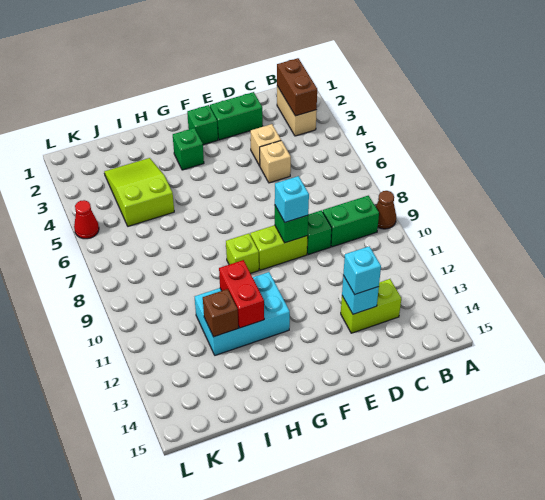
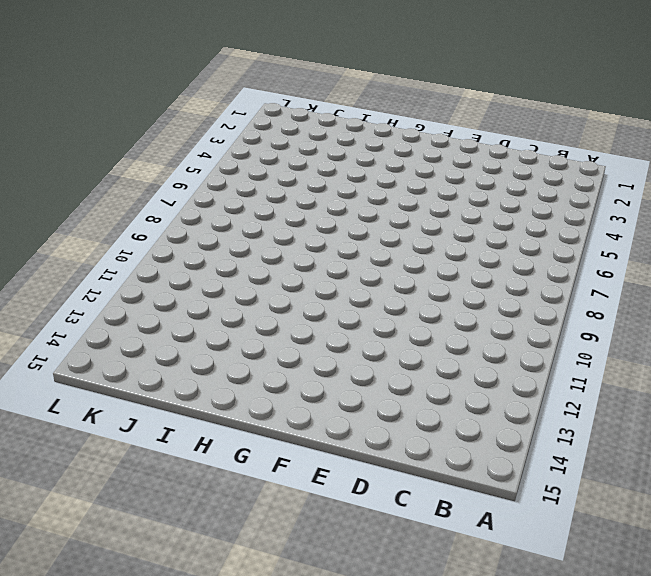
none -> brown cone A9 level 1
none -> tan brick B2:B3 level 1
none -> green brick B9:C9 level 1

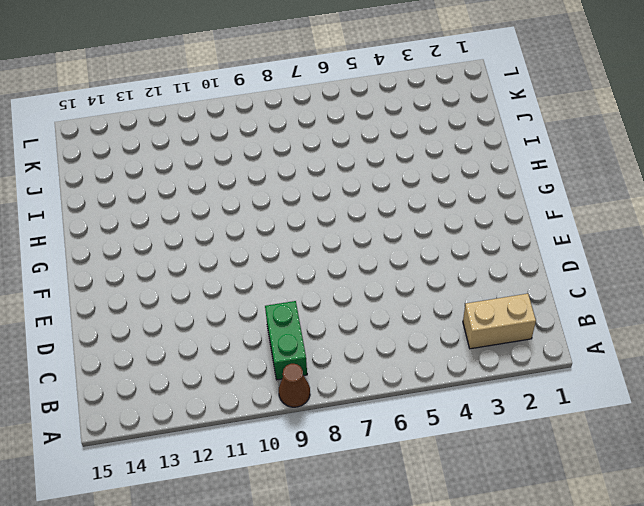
none -> lime brick C13:D13 level 1
none -> green brick D2:E2 level 1
none -> tan brick D4 level 1

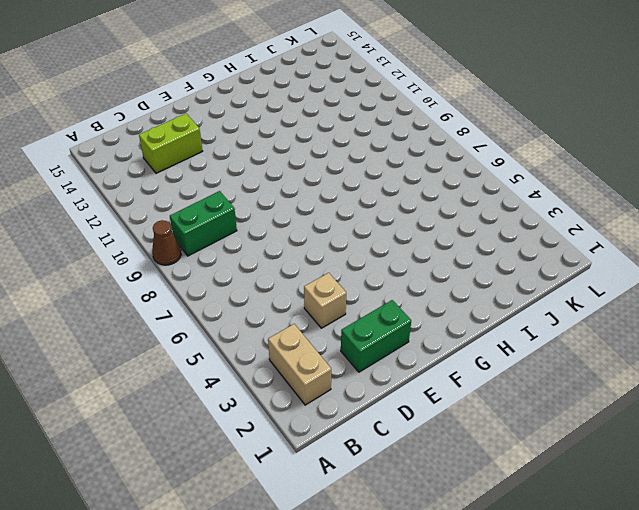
none -> tan brick D5 level 1
none -> green brick D9 level 1
none -> lime brick E9:F9 level 1

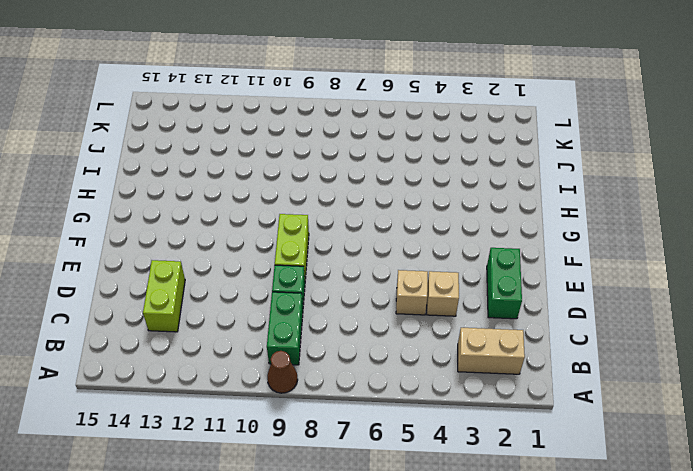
none -> green brick F2 level 1
none -> green brick G3 level 1
none -> lime brick G9 level 1

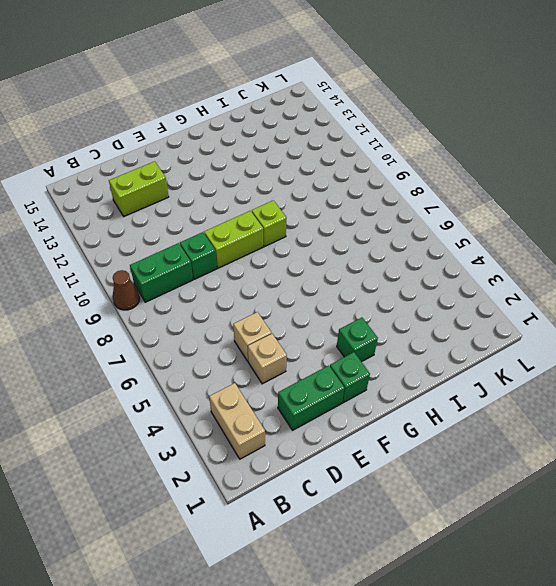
none -> cyan brick G11:I12 level 1
none -> lime slope I3:J5 level 1 top 5
none -> red cone L5 level 1

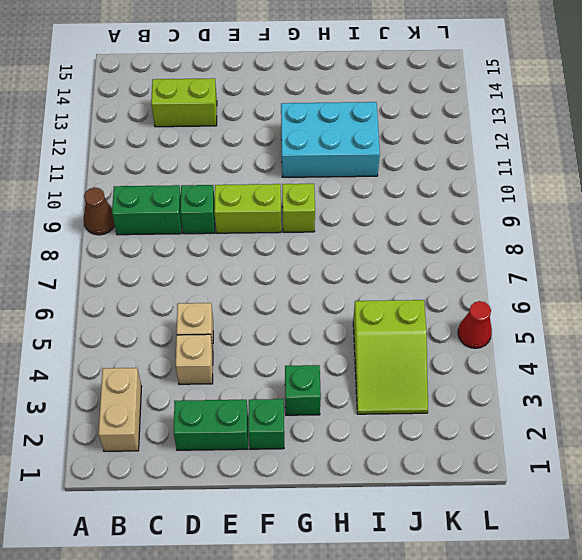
none -> brown brick B2:B3 level 2
none -> cyan brick D13 level 2
none -> green brick E9 level 2

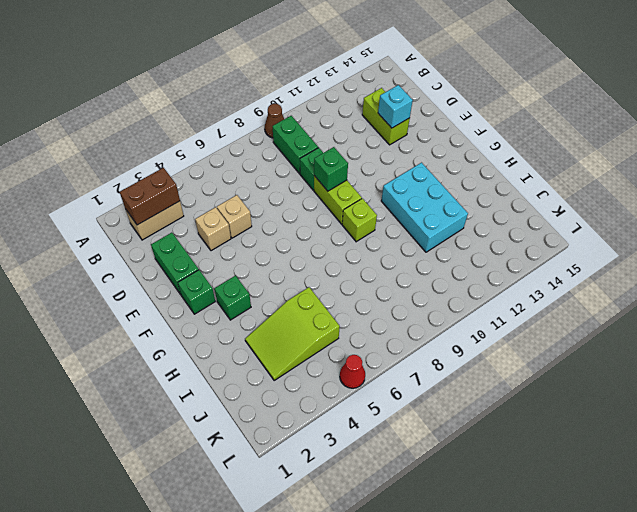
none -> red brick H11:H12 level 2
none -> brown brick I12 level 2
none -> cyan brick D13 level 3

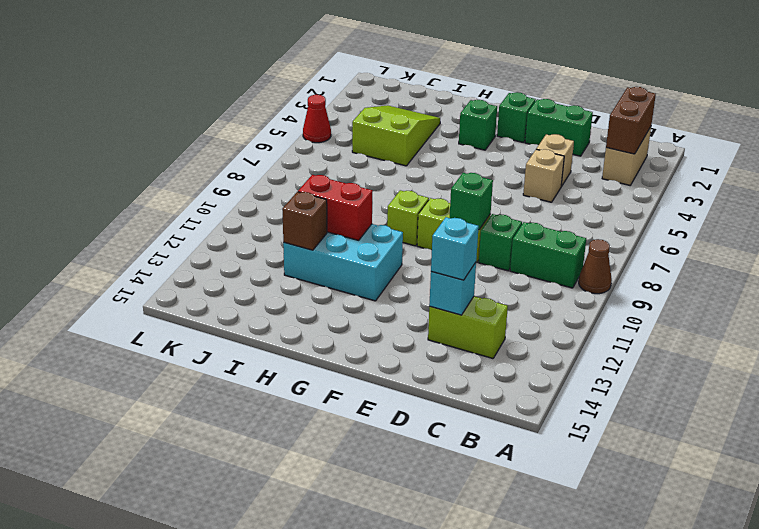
red brick H11:I11 level 2 -> red brick H11:H12 level 2
none -> cyan brick E9 level 3

